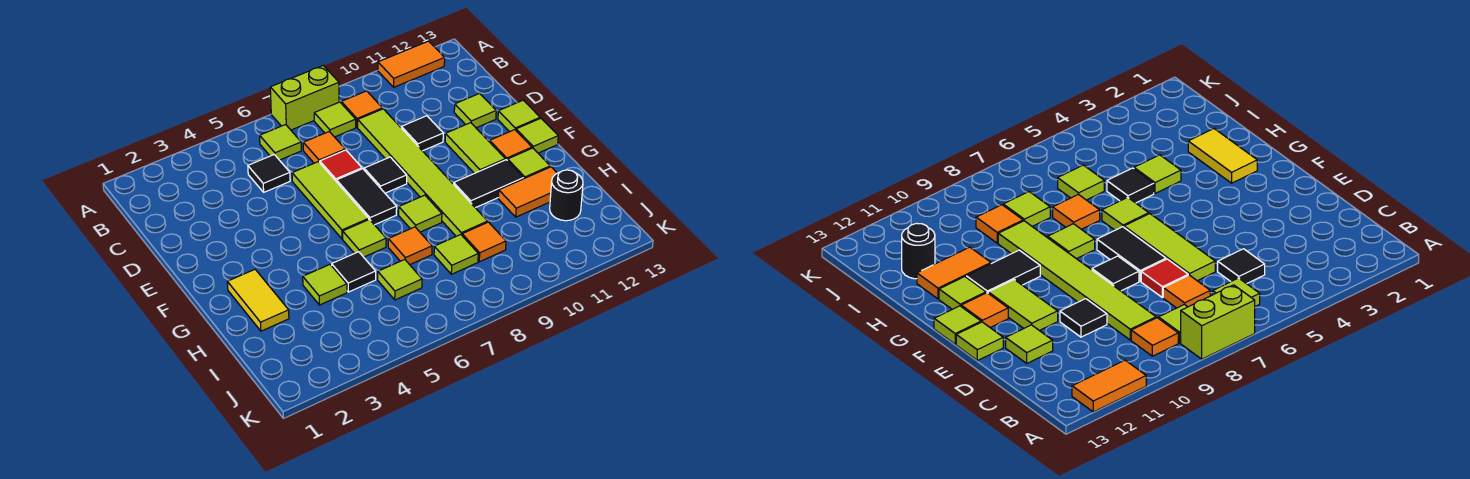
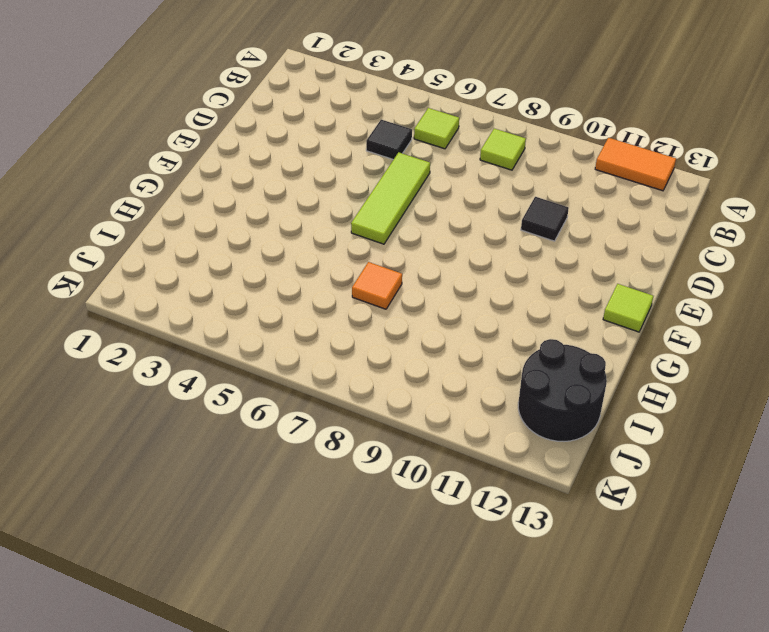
black round brick I12:J13 level 1 -> black round brick I12 level 1
none -> lime brick A7:A8 level 1
none -> orange tile B9 level 1
none -> orange tile C7 level 1
none -> lime tile C9:H9 level 1

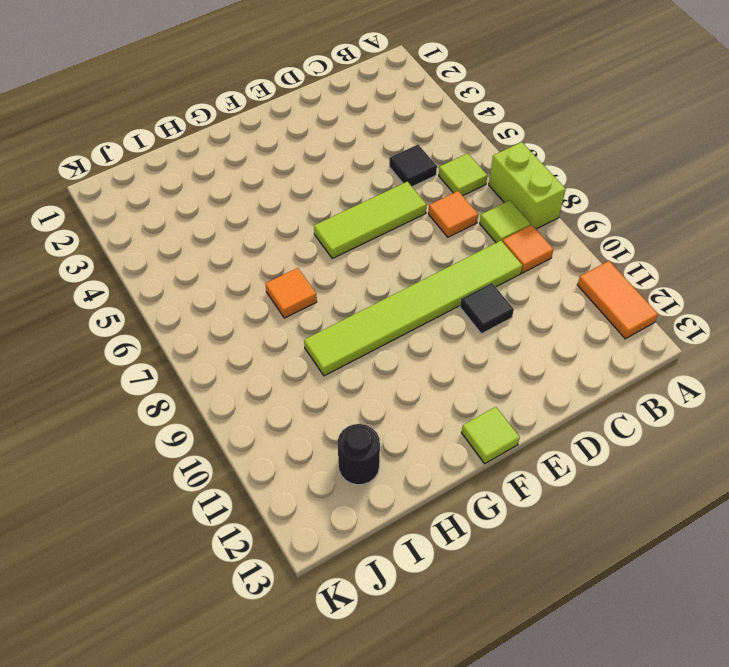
none -> red tile D7 level 1
none -> lime tile D12 level 1
none -> black tile E7:F7 level 1
none -> black tile E8 level 1

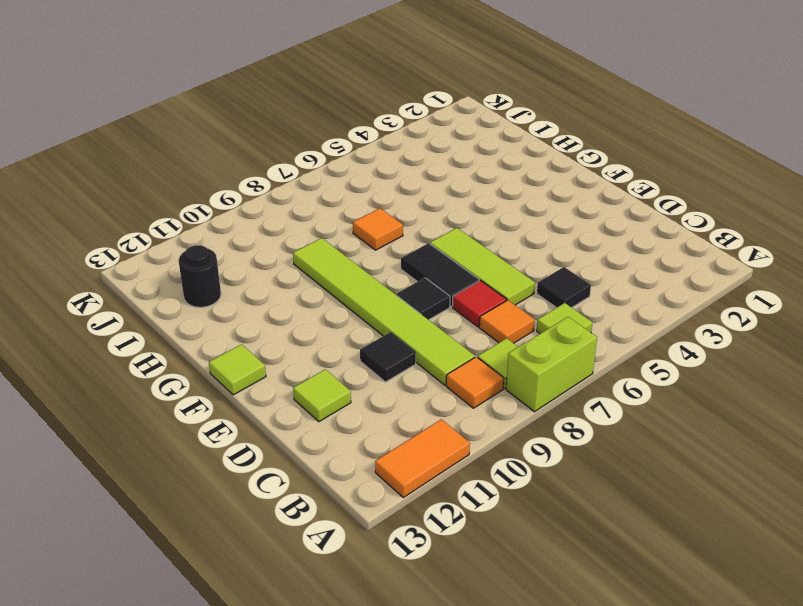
none -> lime tile E11:F11 level 1
none -> lime tile E13 level 1
none -> orange tile F12 level 1
none -> yellow tile G2:H2 level 1

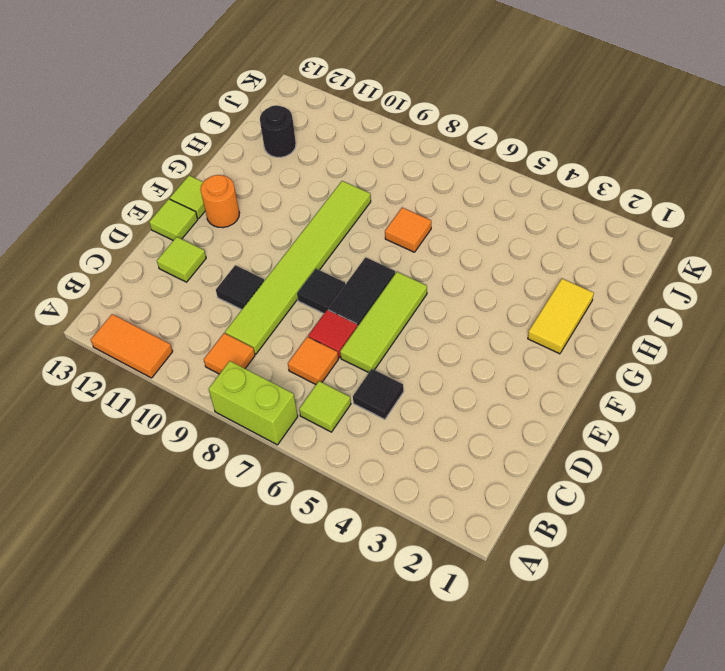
orange round brick F12 level 1 -> orange tile F12 level 1
none -> lime tile B8 level 1
none -> lime tile E11:F11 level 1
none -> lime tile G6 level 1
none -> lime tile G8 level 1

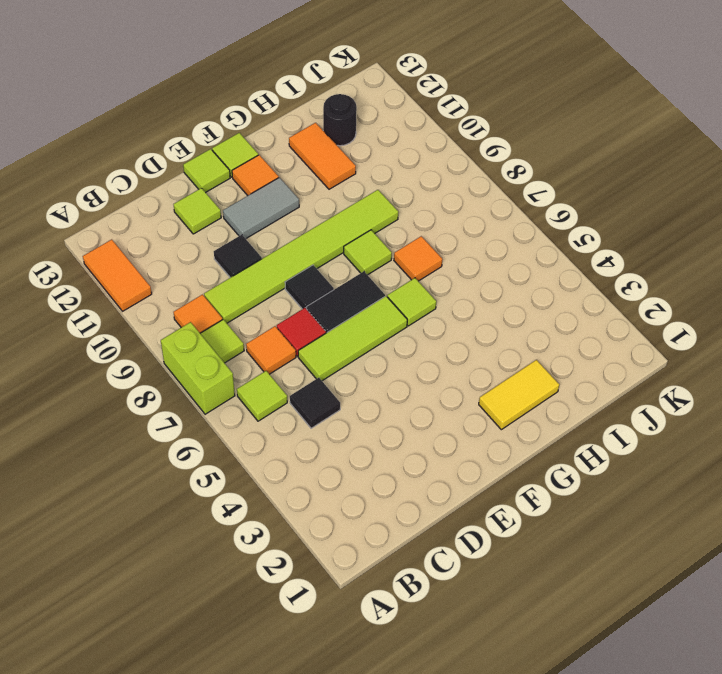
grey tile E11:F11 level 1 -> lime tile E11:F11 level 1
none -> black tile G10:G11 level 1
none -> lime tile G12 level 1
none -> lime tile H4 level 1
none -> black tile H5 level 1

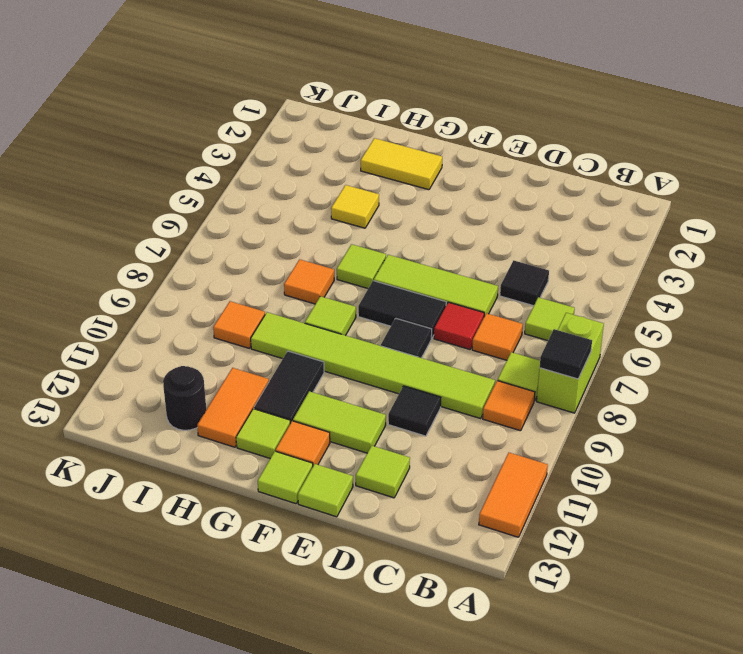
black tile A8 level 2 -> black tile H5 level 1
yellow tile H4 level 1 -> lime tile H4 level 1
none -> lime tile I6 level 1
none -> lime tile I8 level 1

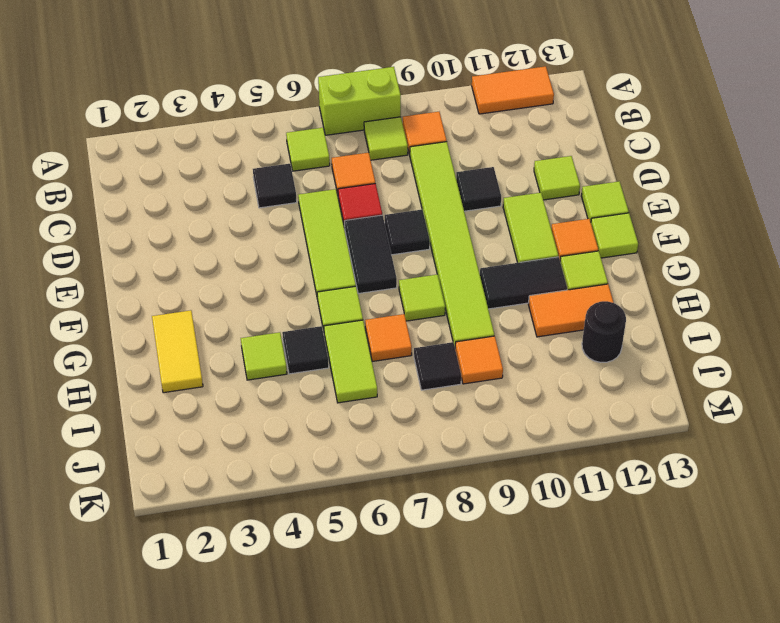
lime tile H6:I6 level 1 -> lime tile I6 level 1
black tile I8 level 1 -> lime tile I8 level 1

